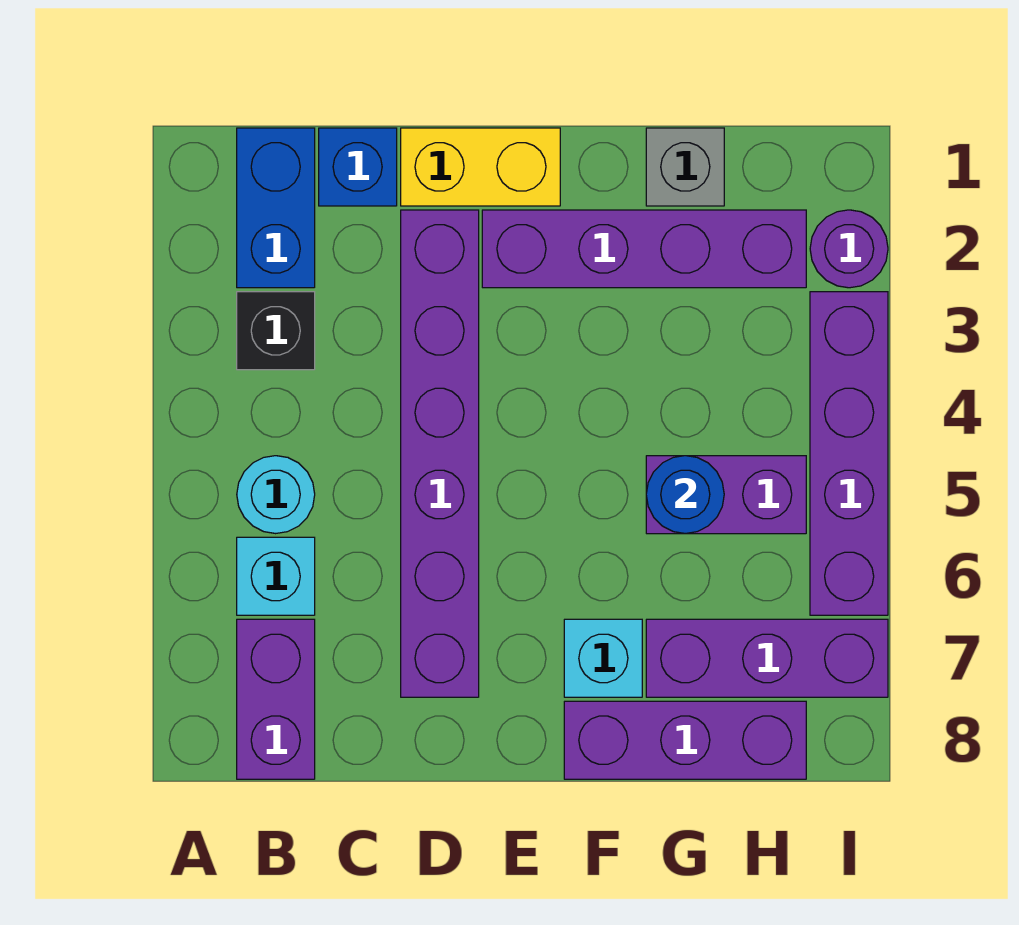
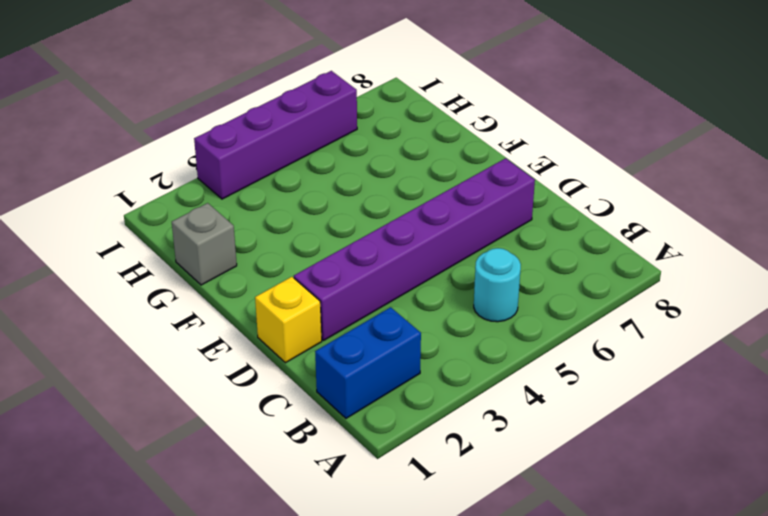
yellow brick D1 level 1 -> yellow brick D1:E1 level 1
none -> black brick B3 level 1
none -> cyan brick B6 level 1
none -> purple brick B7:B8 level 1

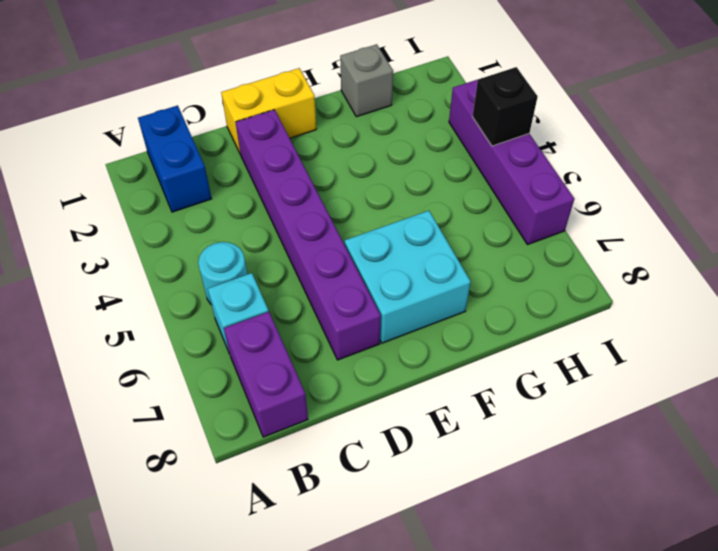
cyan brick E6:F7 level 1 -> cyan brick F7 level 1
black brick I4 level 2 -> black brick B3 level 1
none -> blue brick C1 level 1
none -> purple brick E2:H2 level 1
none -> purple brick F8:H8 level 1

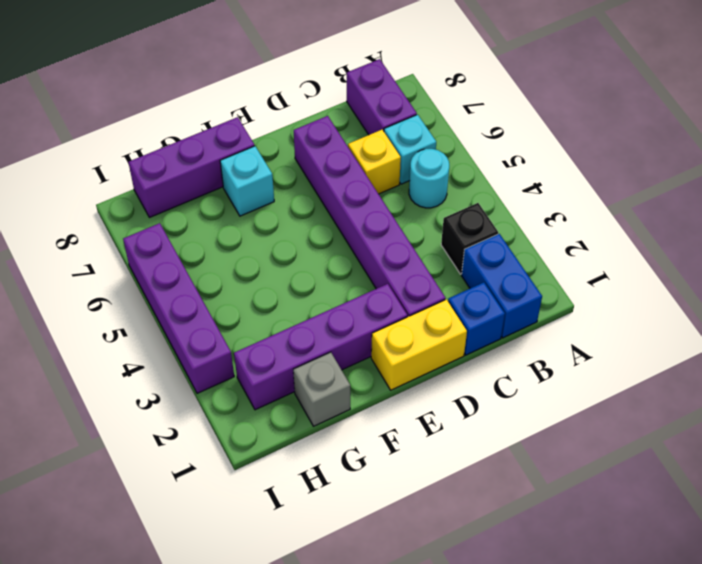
yellow brick C6 level 1 -> none
none -> purple brick G5:H5 level 1
none -> purple brick G7:I7 level 1
none -> purple round brick I2 level 1

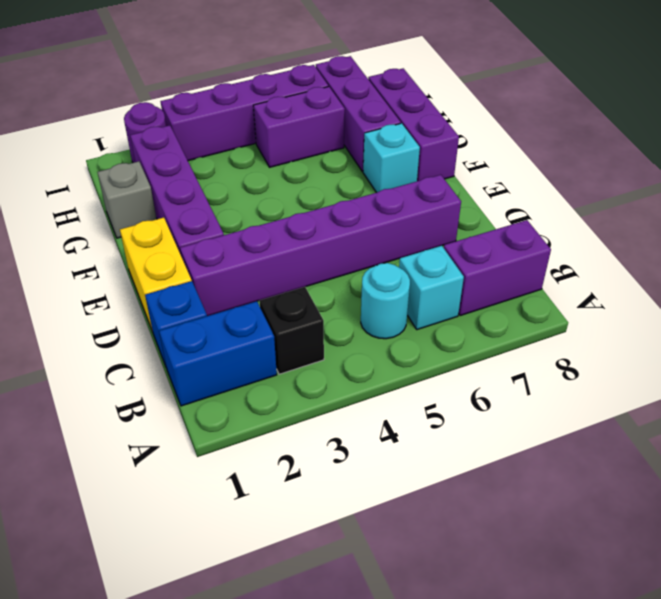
purple brick H5:H6 level 1 -> purple brick G5:H5 level 1
none -> blue round brick G5 level 2

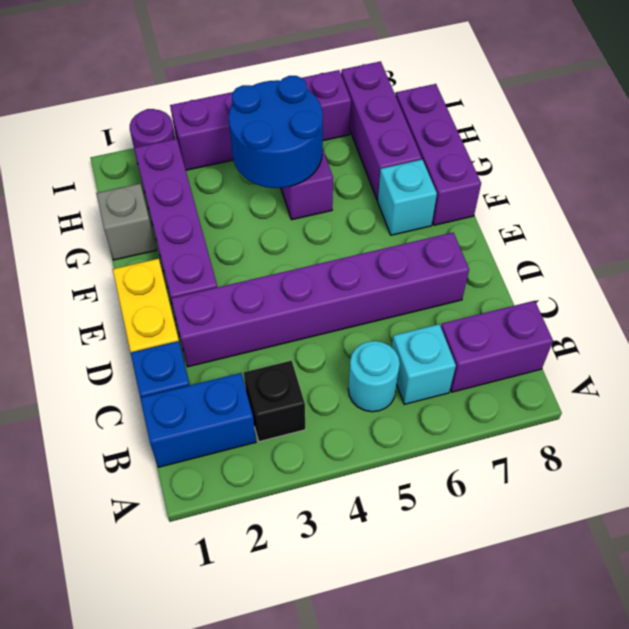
blue round brick G4:H5 level 2 -> blue round brick G5 level 2

